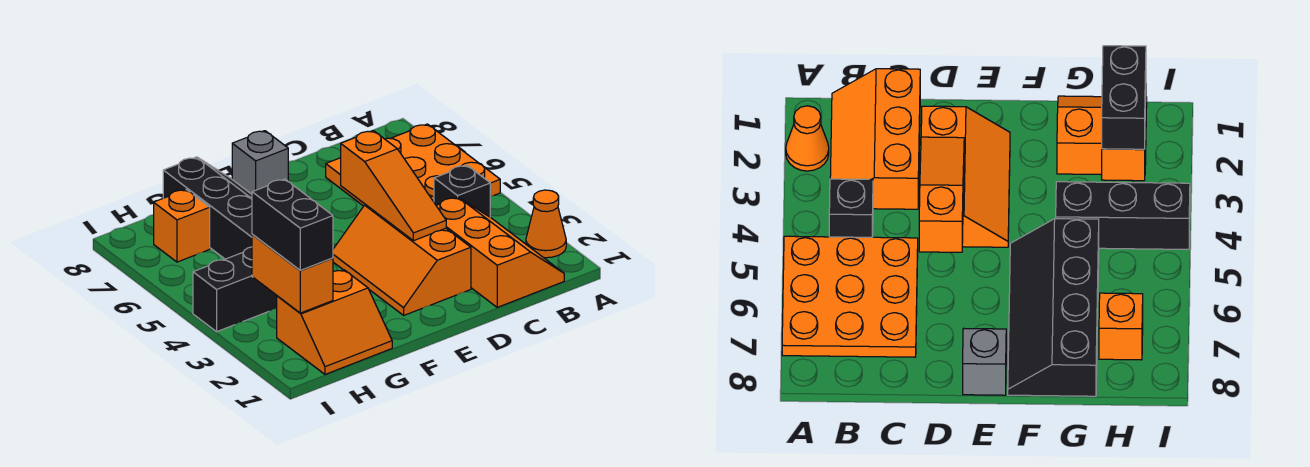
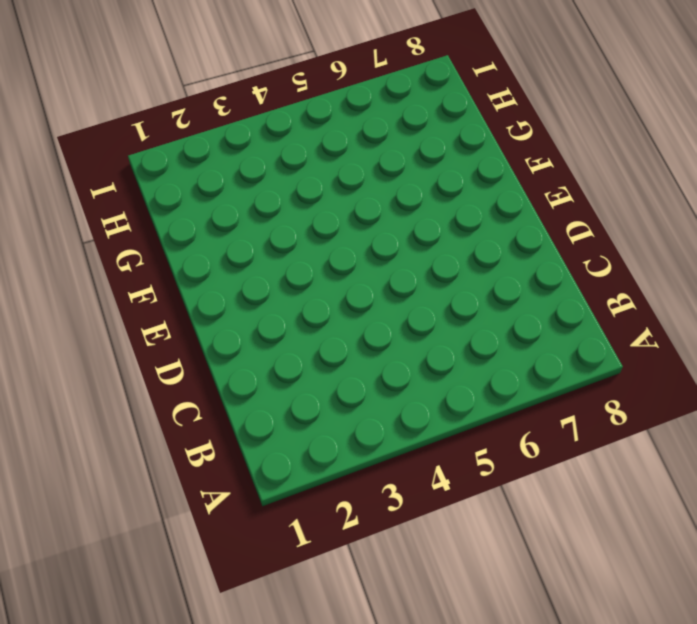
none -> orange cone A2 level 1
none -> orange plate A5:C7 level 1
none -> orange slope B1:C3 level 1 top C

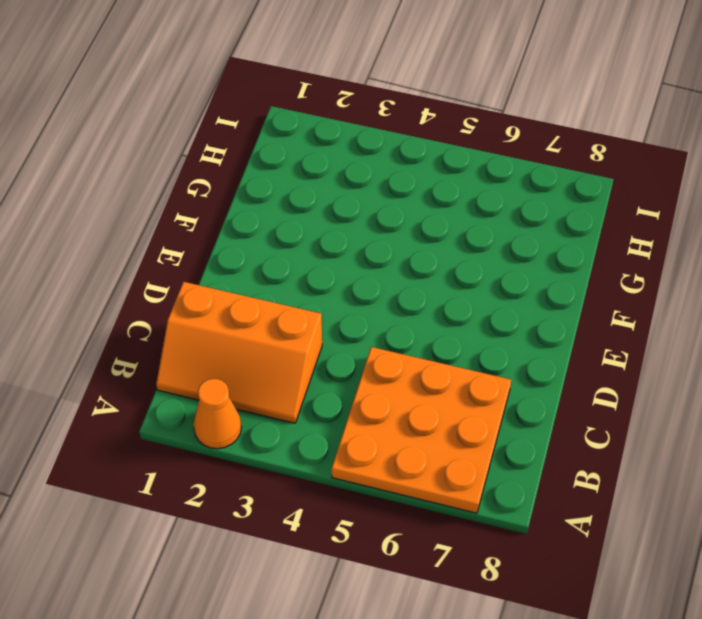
none -> black brick B4 level 1
none -> orange slope D2:E4 level 1 top D
none -> grey brick E8 level 1

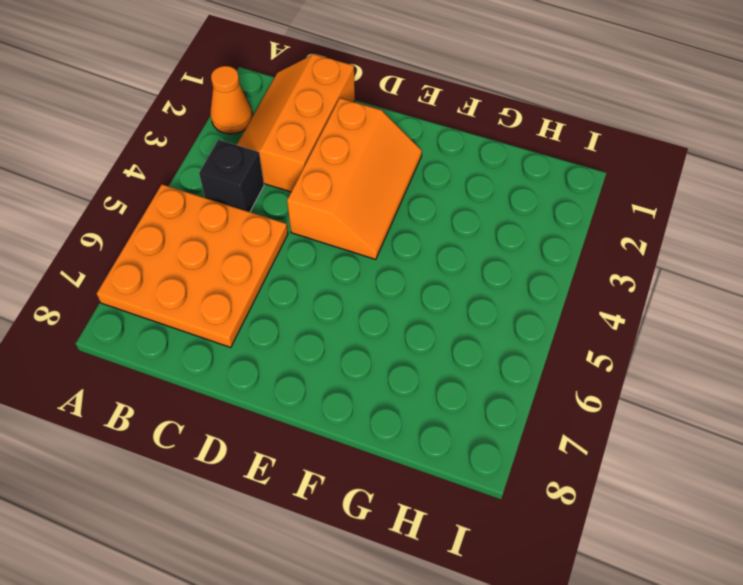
none -> grey brick E8 level 1
none -> black slope F5:G8 level 1 top G
none -> orange slope G1:H2 level 1 top 2

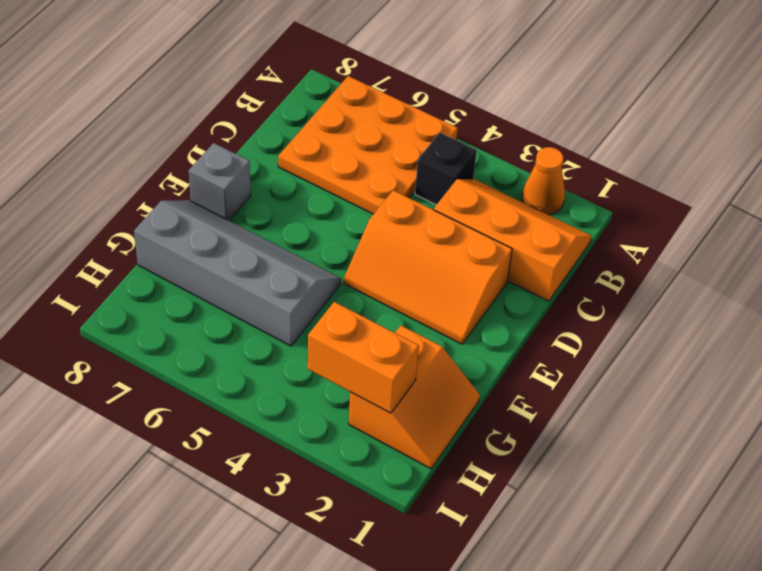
grey slope F5:G8 level 1 top G -> black slope F5:G8 level 1 top G
none -> black brick G4:I4 level 1
none -> orange brick H7 level 1
none -> orange slope D3:D5 level 2 top 5

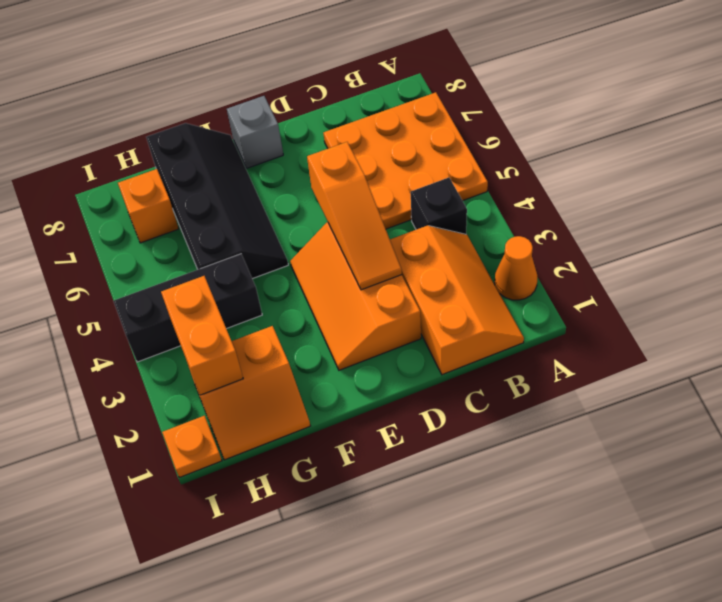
orange plate I1 level 1 -> none
none -> black brick H2:H3 level 3

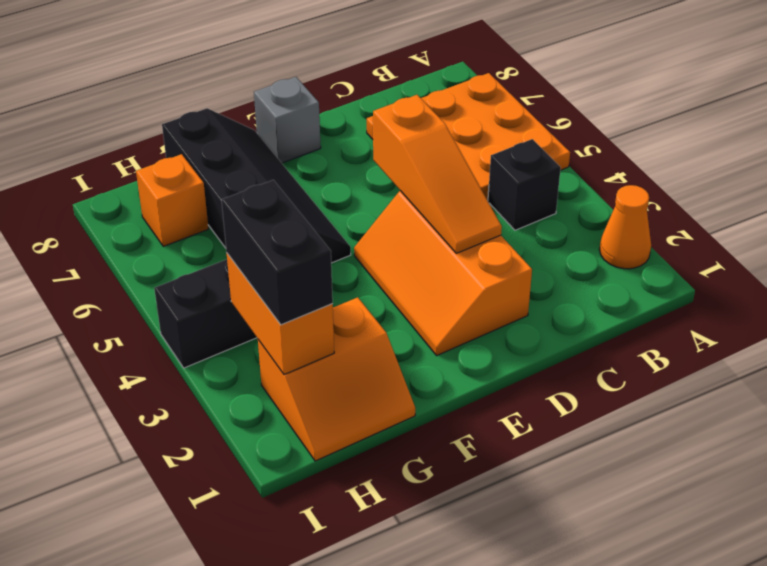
none -> orange slope B1:C3 level 1 top C

